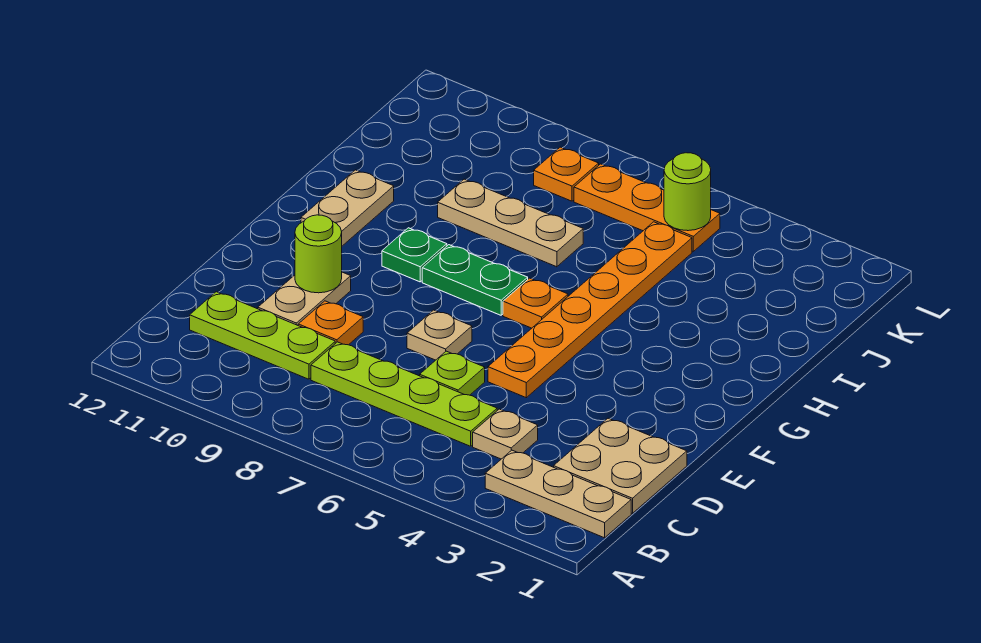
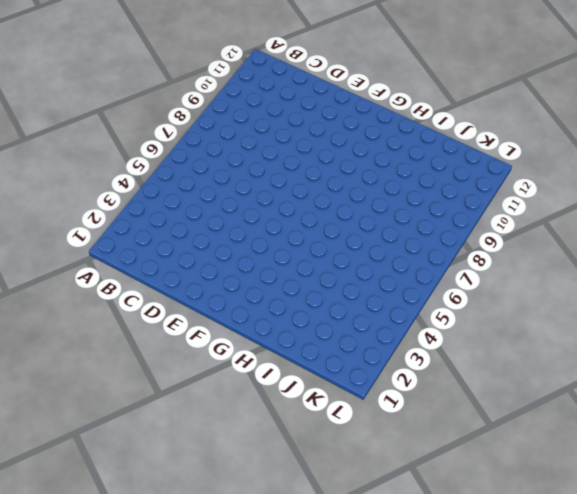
none -> tan plate B1:B3 level 1
none -> tan plate C1:D2 level 1
none -> tan plate C4 level 1

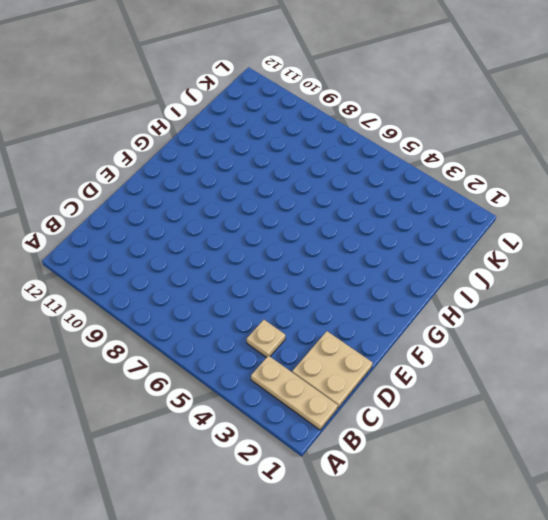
none -> lime plate C5:C8 level 1
none -> lime plate C9:C11 level 1
none -> lime plate D6 level 1

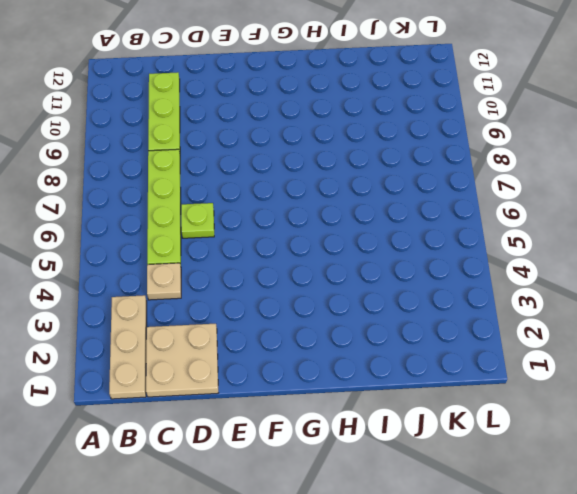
none -> orange plate D9 level 1
none -> tan plate D10:E10 level 1
none -> orange plate E5:J5 level 1

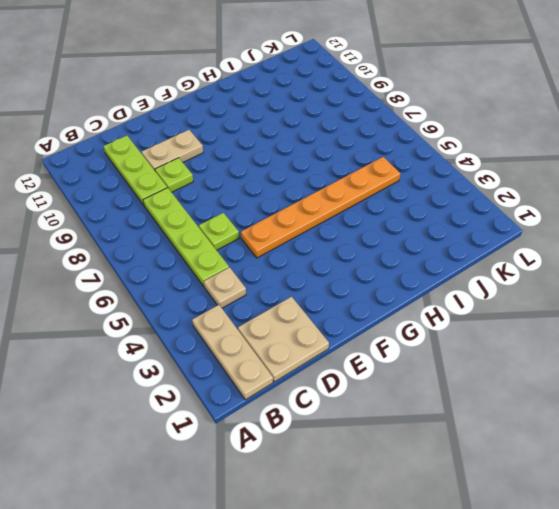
lime plate D9 level 1 -> orange plate D9 level 1
none -> tan plate E7 level 1
none -> orange plate G6 level 1
none -> green plate G7:G8 level 1

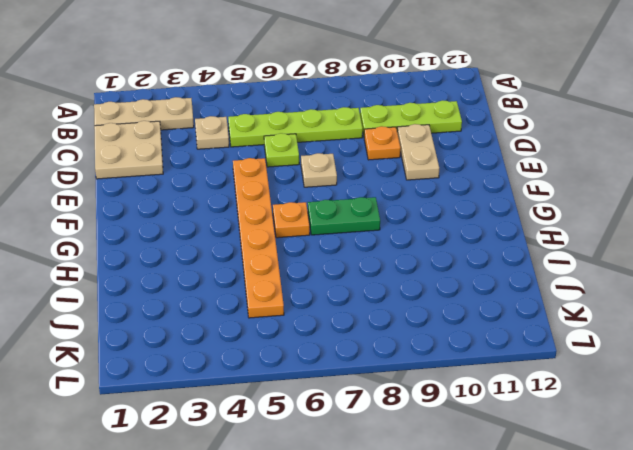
none -> green plate G9 level 1
none -> tan plate G11:H11 level 1
none -> tan plate I7:I9 level 1

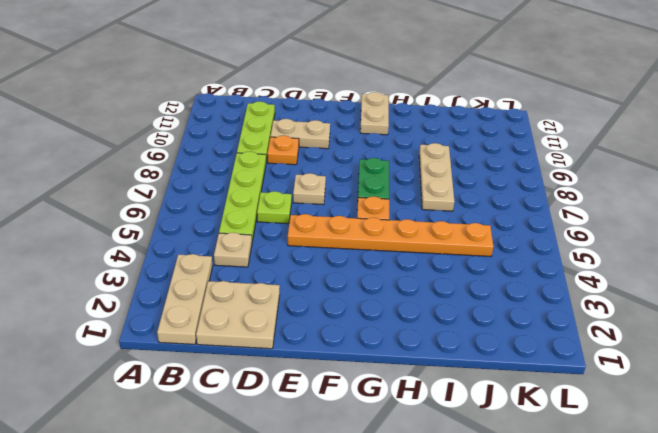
tan plate G11:G12 level 1 -> tan plate G11:H11 level 1
none -> green plate G9 level 1
none -> orange plate K5:K7 level 1
none -> orange plate K8 level 1

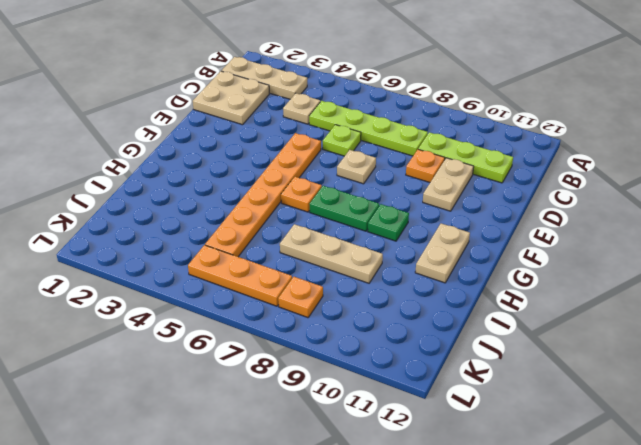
none -> lime round brick E10 level 2
none -> lime round brick K5 level 2

